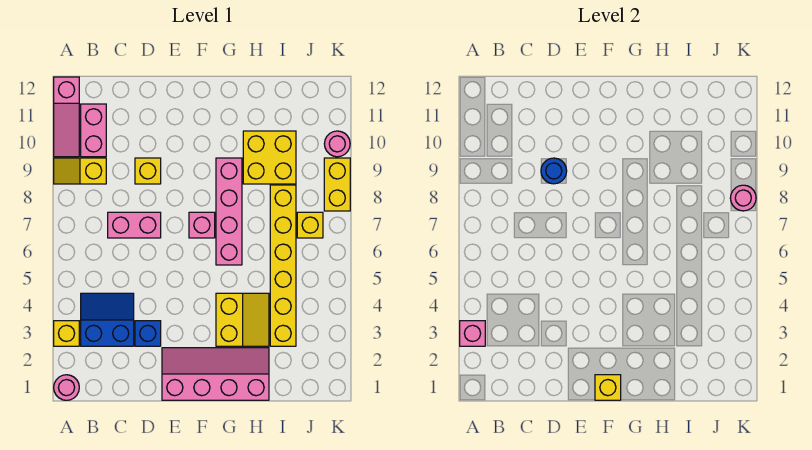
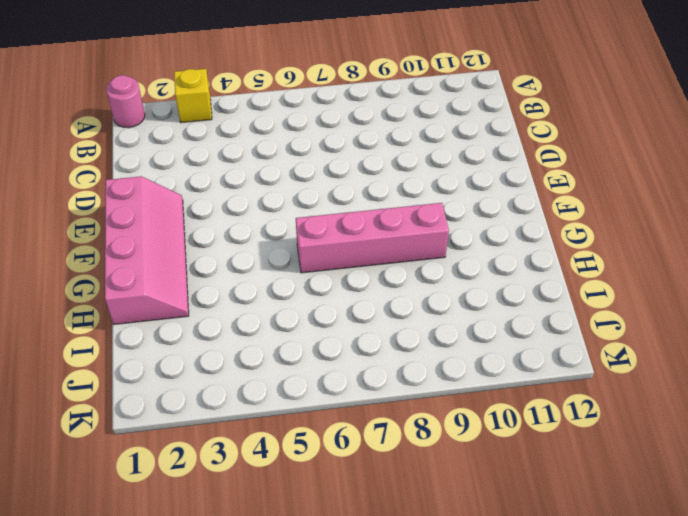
none -> yellow slope A9:B9 level 1 top B
none -> pink slope A10:A12 level 1 top 12
none -> blue slope B3:C4 level 1 top 3

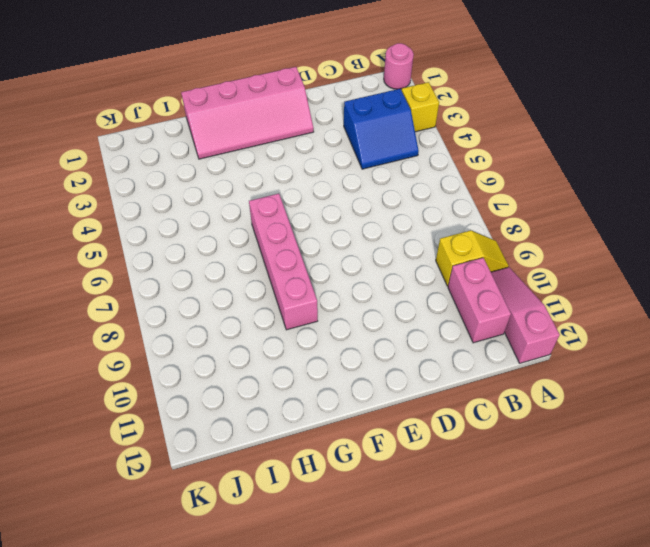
none -> pink brick C7:D7 level 1
none -> blue brick D3 level 1
none -> yellow brick D9 level 1

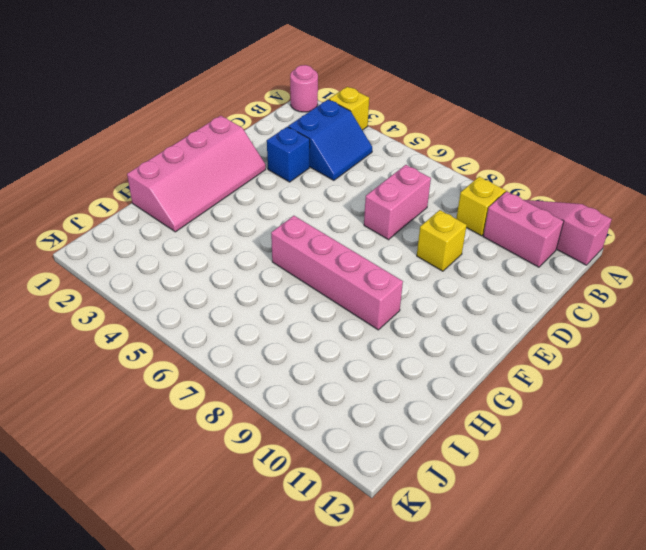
none -> pink brick F7 level 1
none -> yellow slope G3:H4 level 1 top G
none -> yellow brick H9:I10 level 1

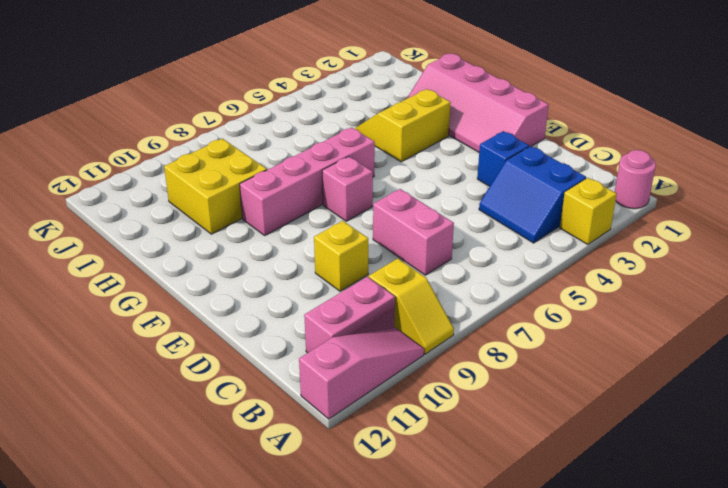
none -> yellow brick I3:I8 level 1
none -> yellow brick J7 level 1
none -> yellow brick K8:K9 level 1

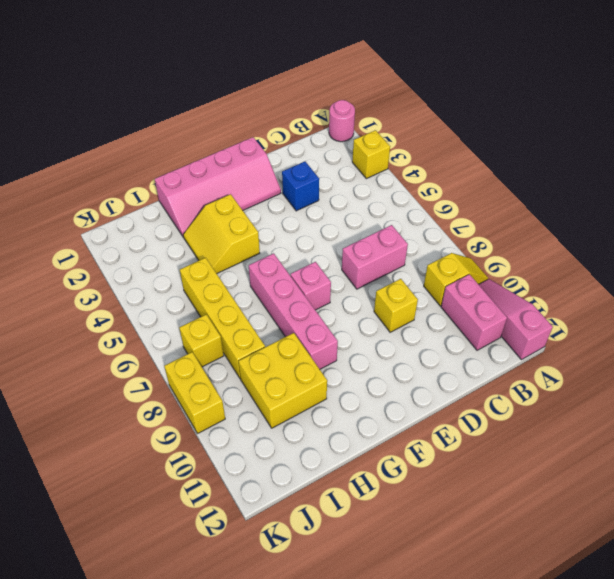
yellow brick I5:I8 level 1 -> yellow brick I3:I8 level 1
none -> blue slope B3:C4 level 1 top 3
none -> pink round brick K10 level 1
none -> pink brick A3 level 2

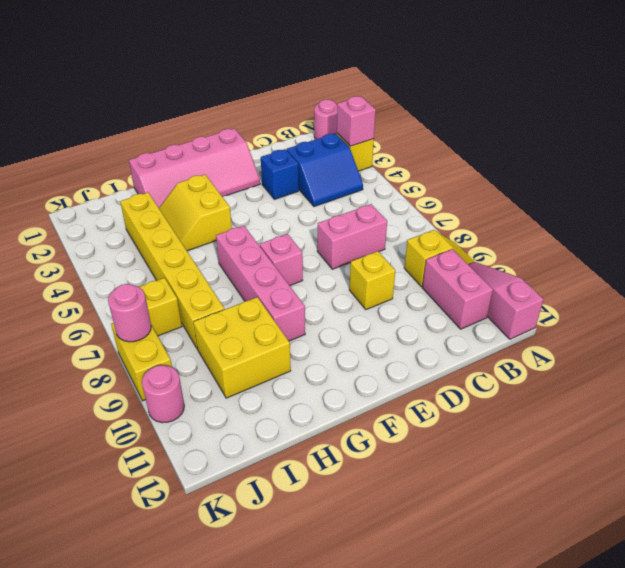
none -> blue round brick D9 level 2
none -> yellow brick F1 level 2

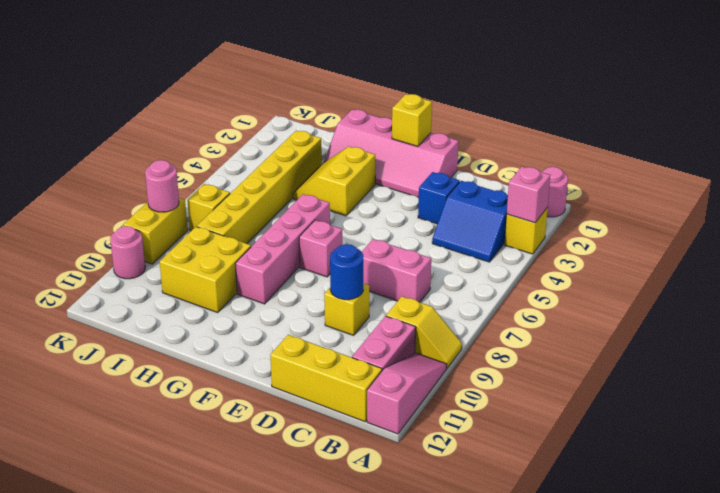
yellow brick B12:D12 level 1 -> none

